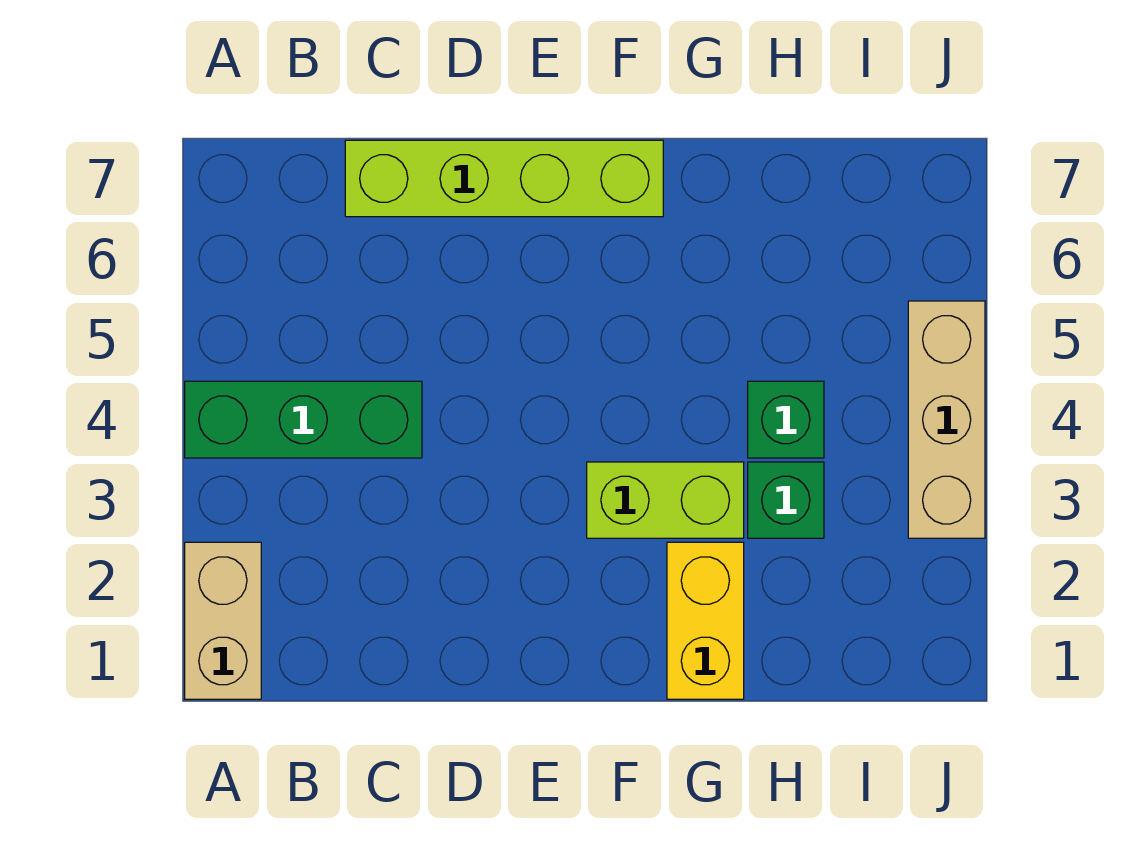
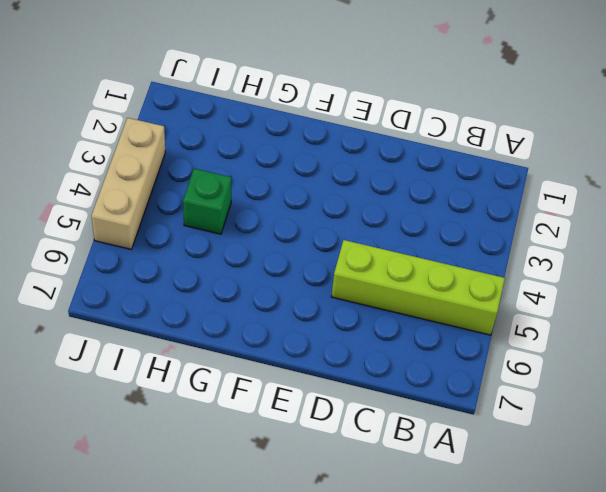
lime brick A5:D5 level 1 -> lime brick C7:F7 level 1
none -> tan brick A1:A2 level 1
none -> green brick A4:C4 level 1

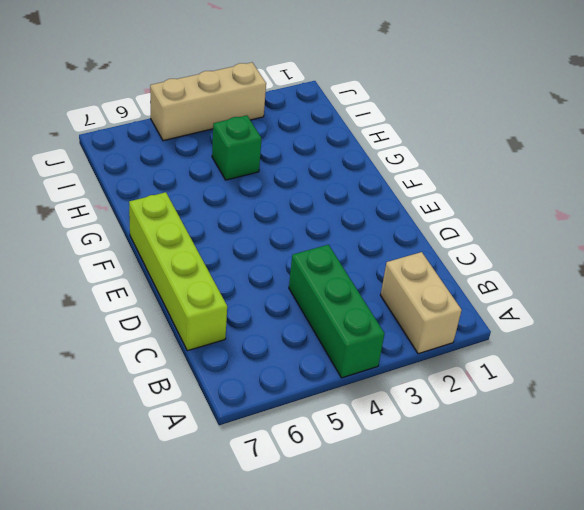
tan brick A2:B2 level 1 -> tan brick A1:A2 level 1
none -> lime brick F3:G3 level 1
none -> yellow brick G1:G2 level 1

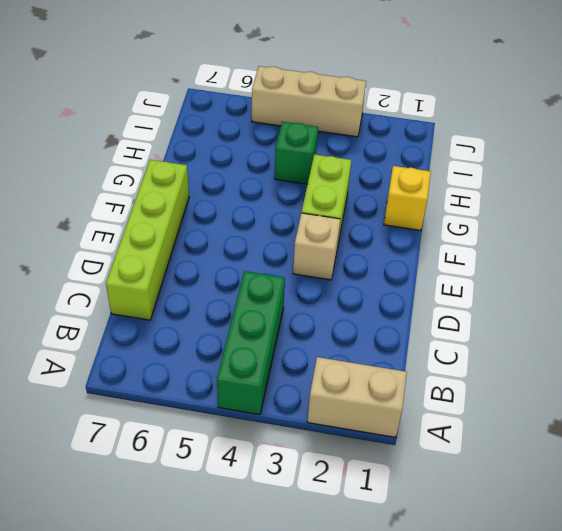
tan brick E3 level 1 -> none
yellow brick G1 level 1 -> yellow brick G1:G2 level 1
none -> green brick H3 level 1

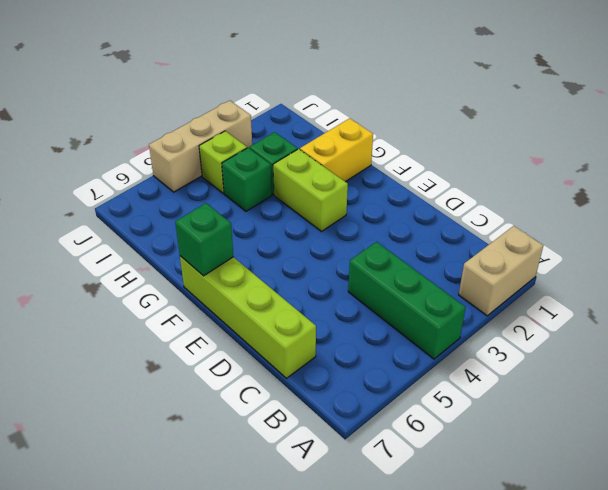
green brick F7 level 2 -> none
lime brick I4 level 1 -> none

